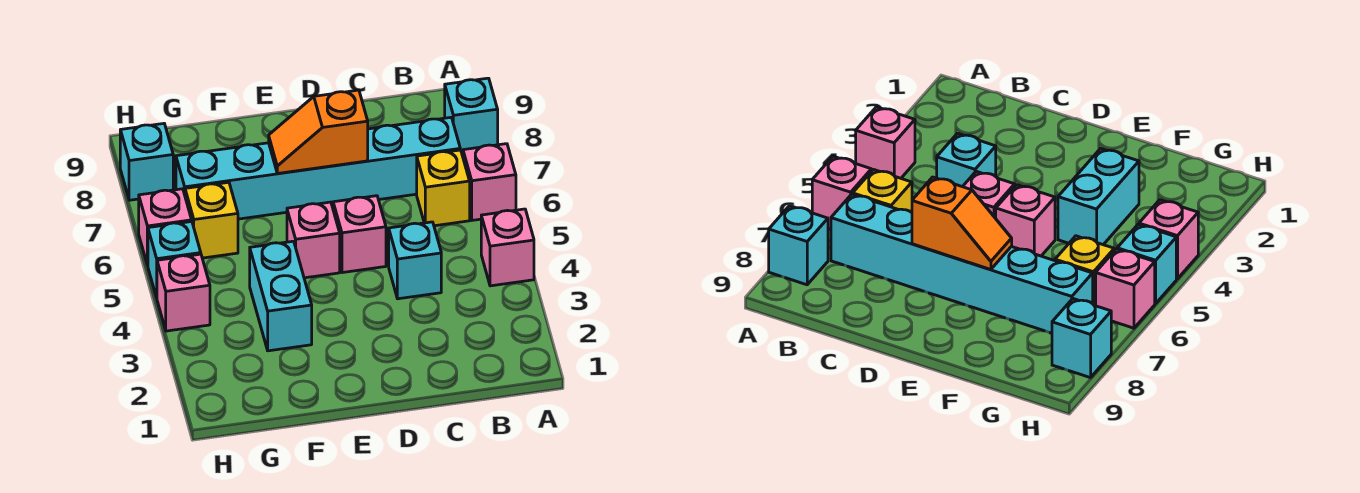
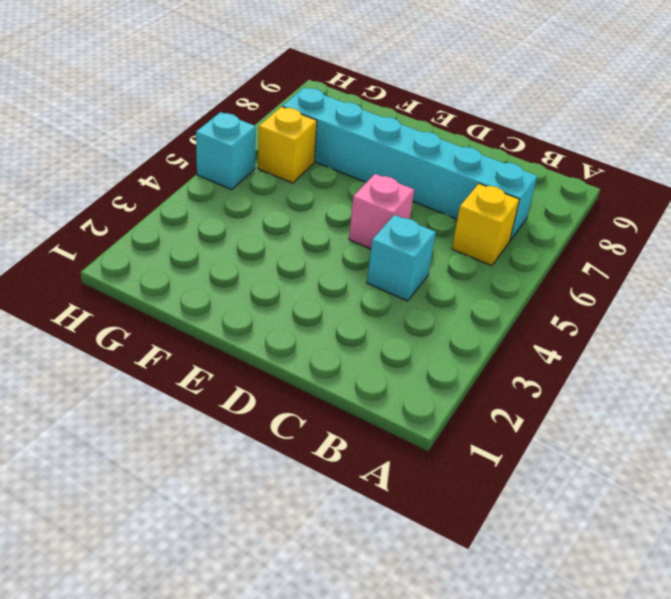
none -> pink brick A4 level 1
none -> pink brick A6 level 1
none -> cyan brick A8 level 1

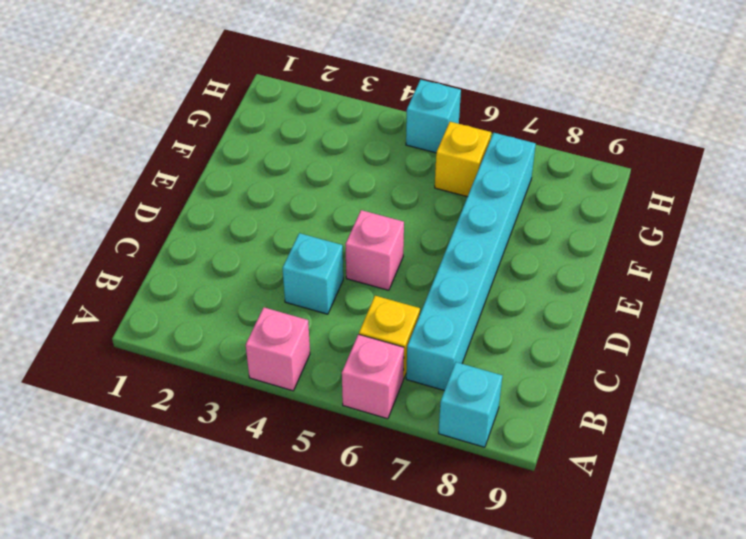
none -> pink brick E5 level 1
none -> cyan brick F3:F4 level 1
none -> pink brick H4 level 1

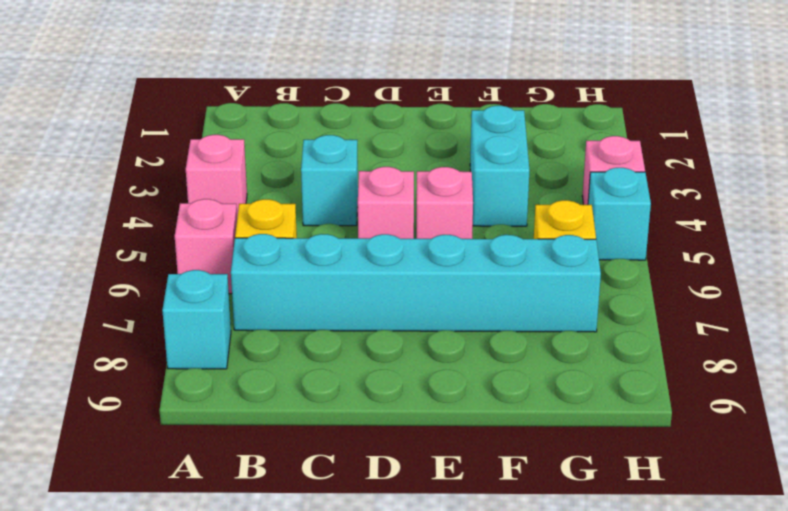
none -> pink brick H6 level 1
none -> cyan brick H8 level 1
none -> orange slope D7:E7 level 2 top D

